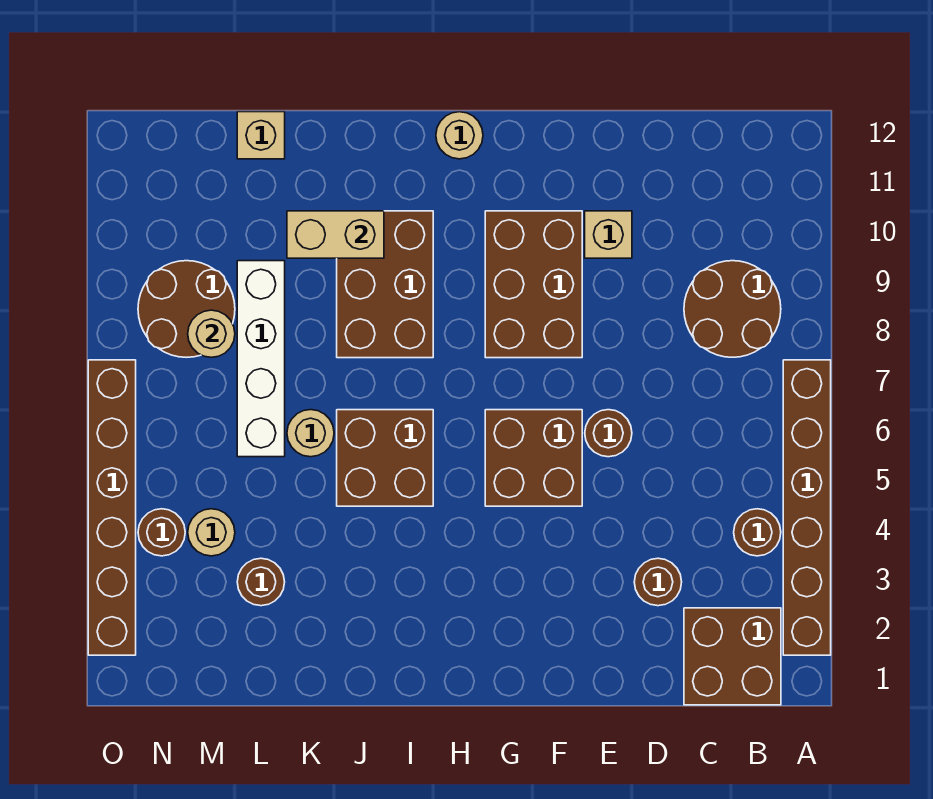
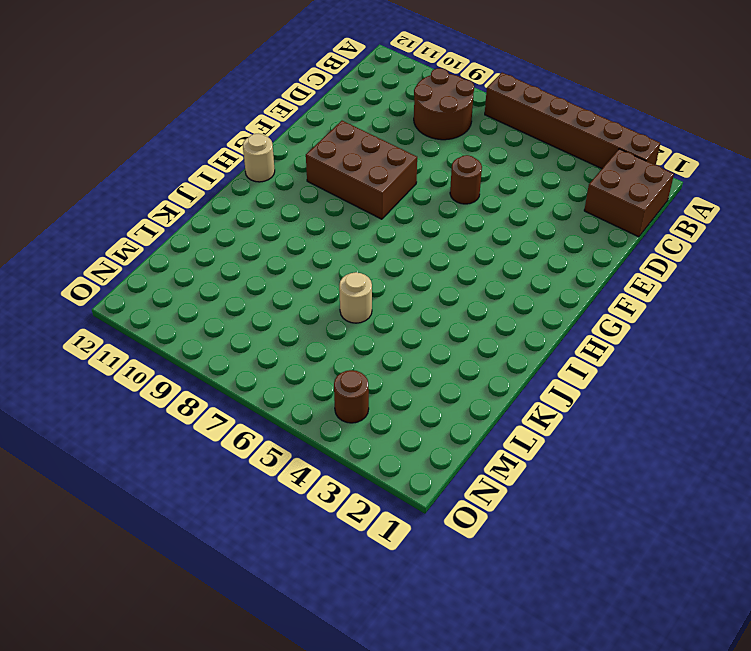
none -> brown round brick B4 level 1
none -> brown round brick D3 level 1
none -> tan brick E10 level 1

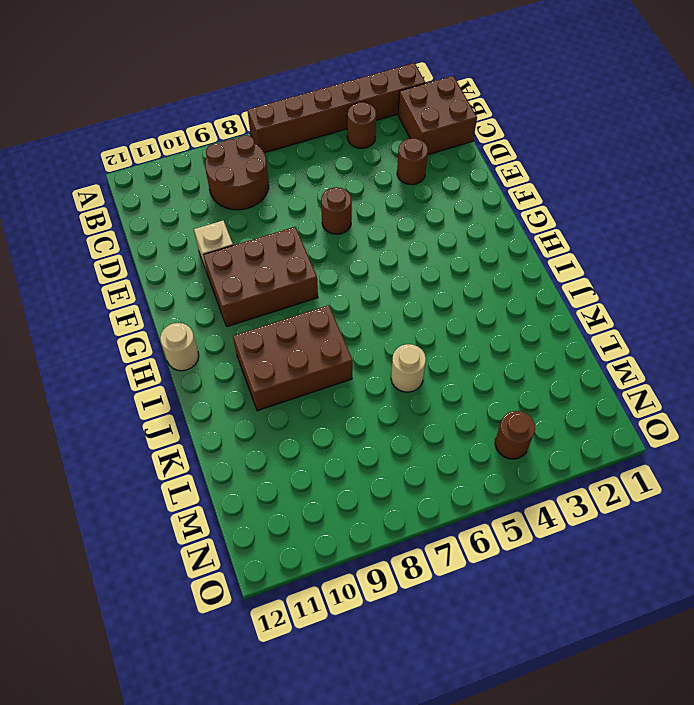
none -> brown brick F5:G6 level 1
none -> brown brick I5:J6 level 1
none -> brown round brick L3 level 1

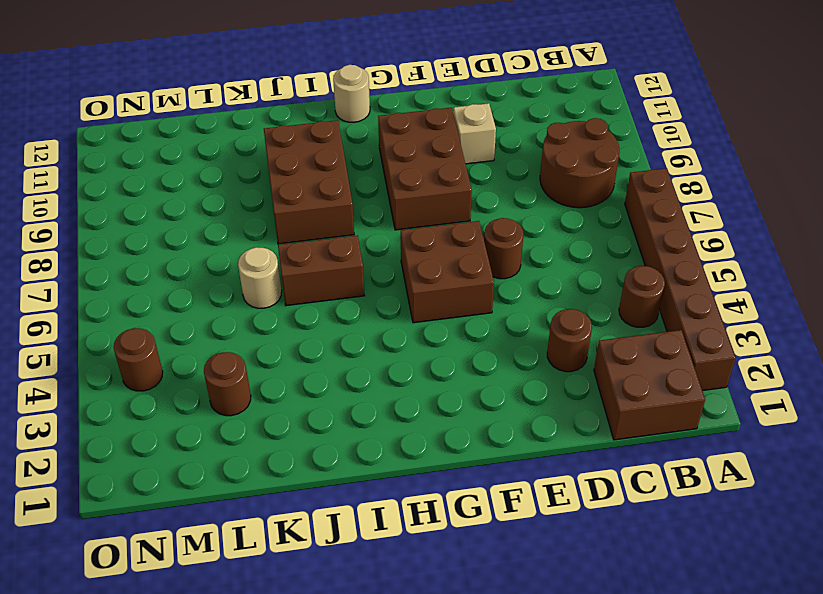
brown brick I6:J6 level 1 -> brown brick I5:J6 level 1
none -> white brick L6:L9 level 1
none -> tan brick L12 level 1
none -> tan round brick M4 level 1

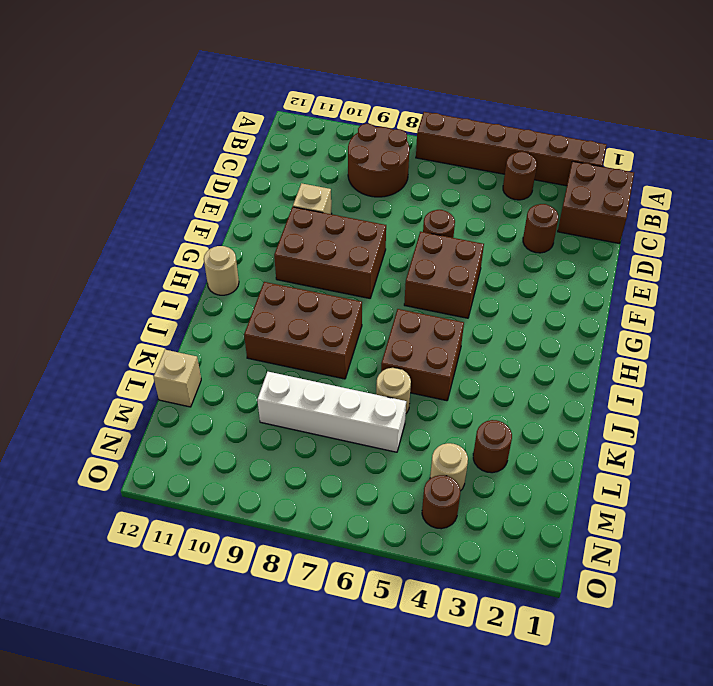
none -> brown round brick M8:N9 level 1
none -> brown brick O2:O7 level 1
none -> tan brick J10:K10 level 2

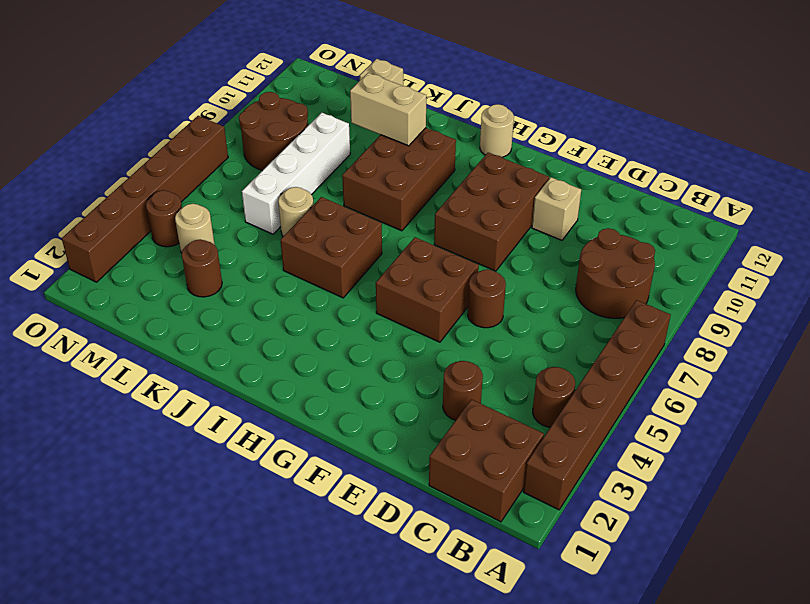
none -> tan round brick M8 level 2

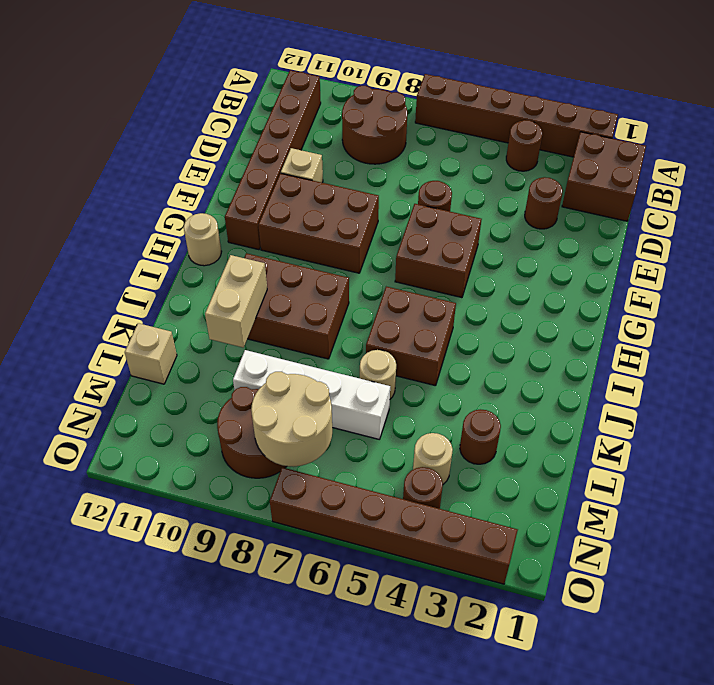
brown brick B11:G11 level 1 -> none
tan round brick M7:N8 level 2 -> tan round brick M8 level 2

